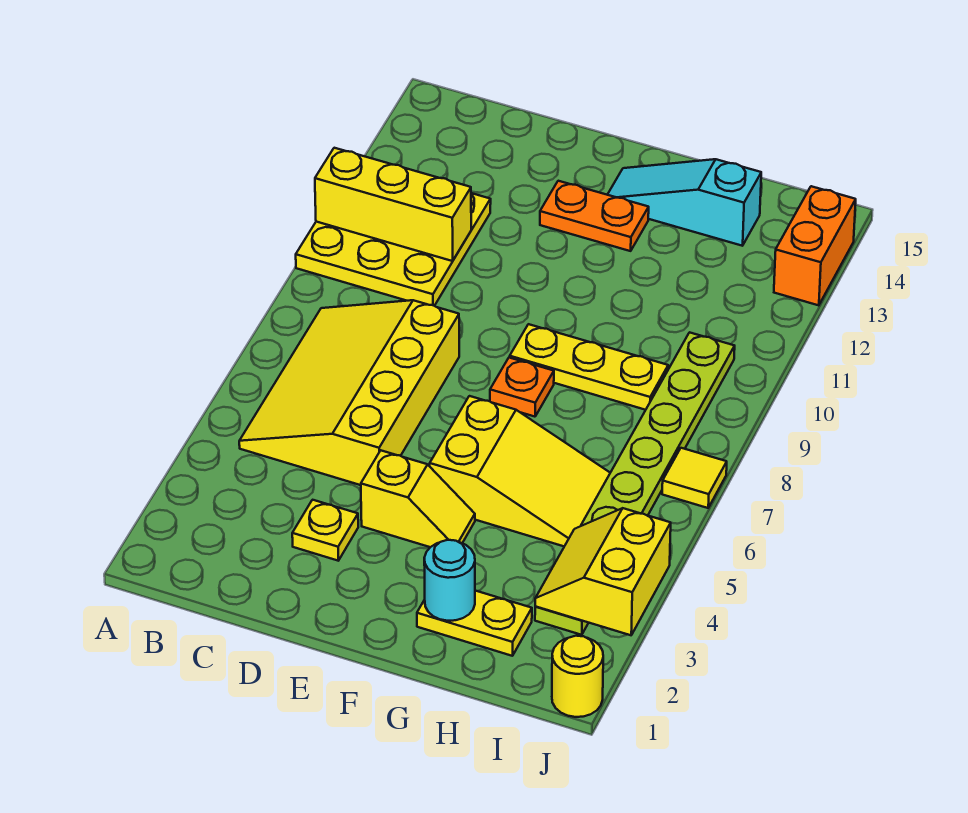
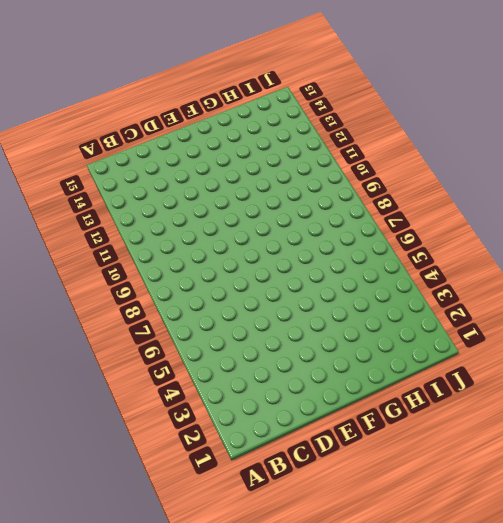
none -> yellow plate A10:C12 level 1
none -> yellow slope B5:D8 level 1 top D
none -> yellow plate D3 level 1

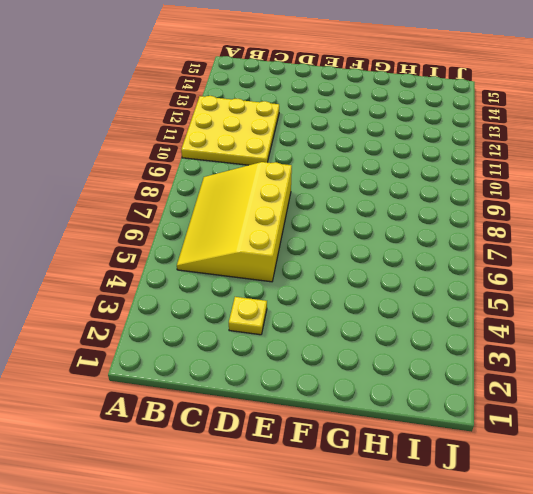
none -> yellow slope E4:F4 level 1 top E
none -> orange plate E13:F13 level 1
none -> yellow slope F5:H6 level 1 top F

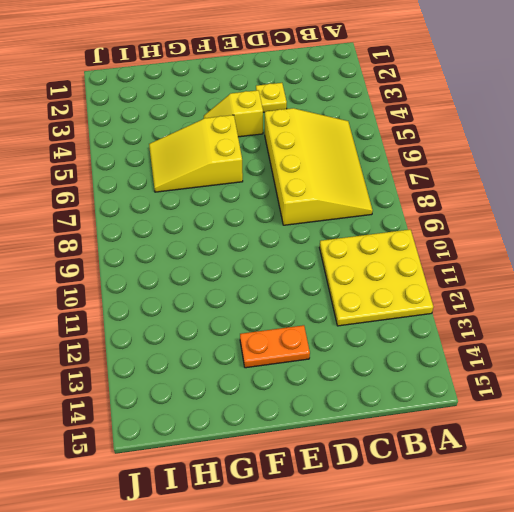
none -> orange plate F8 level 1
none -> yellow plate F9:H9 level 1
none -> cyan slope F14:H14 level 1 top H

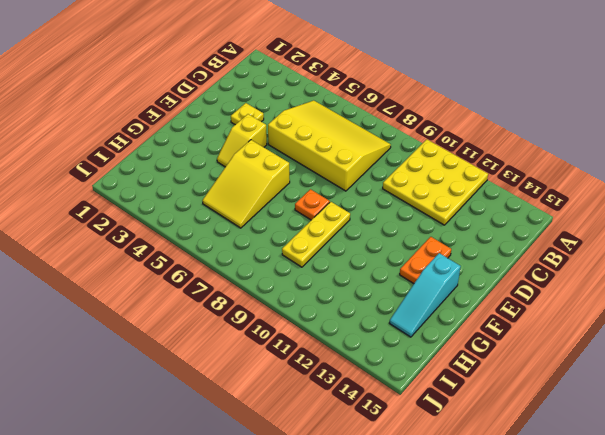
cyan slope F14:H14 level 1 top F -> cyan slope F14:H14 level 1 top H
none -> yellow plate G2:H2 level 1
none -> lime plate I3:I10 level 1
none -> yellow round brick J1 level 1

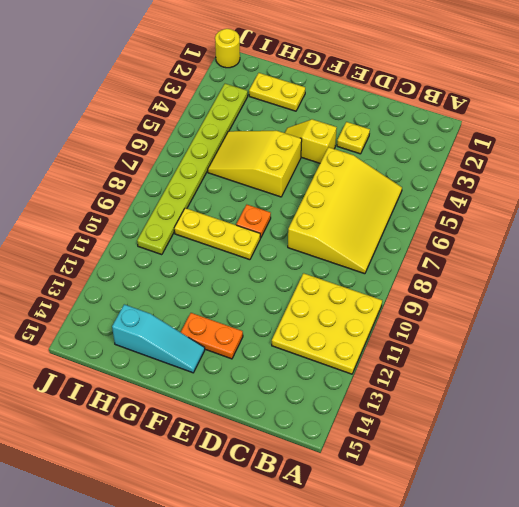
none -> yellow tile J7 level 1
none -> orange brick J13:J14 level 1
none -> yellow brick A11:C11 level 2

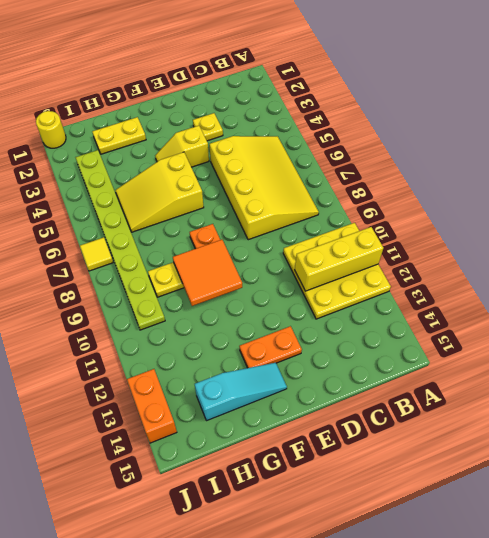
orange tile F9:G10 level 2 -> none
none -> cyan round brick G2 level 2
none -> yellow slope I3:J4 level 2 top J

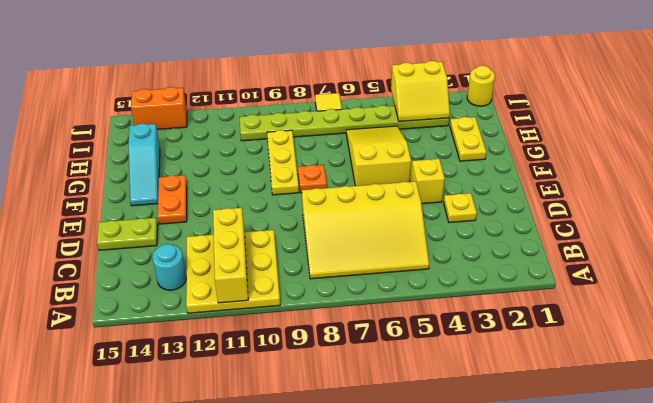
cyan round brick B13 level 1 -> cyan round brick G2 level 2
lime plate D14:D15 level 1 -> none

